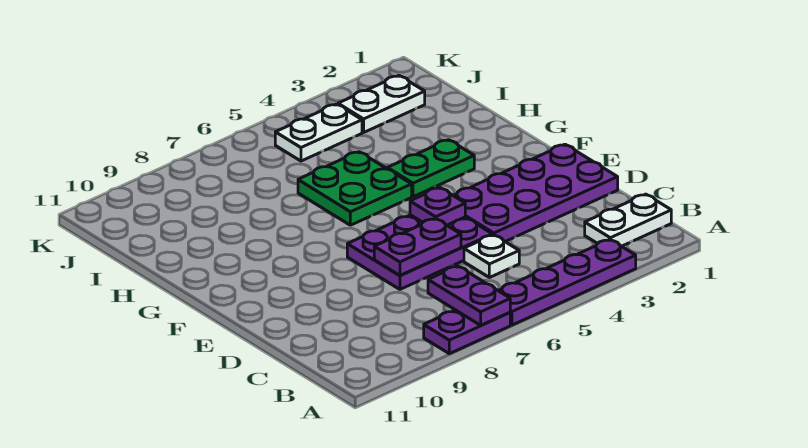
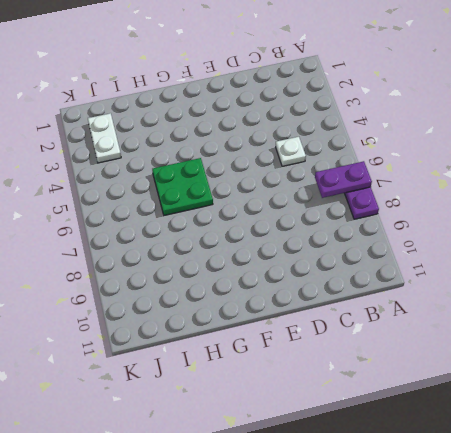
none -> purple plate A3:A6 level 1
none -> white plate B1:B2 level 1
none -> purple plate D1:E4 level 1

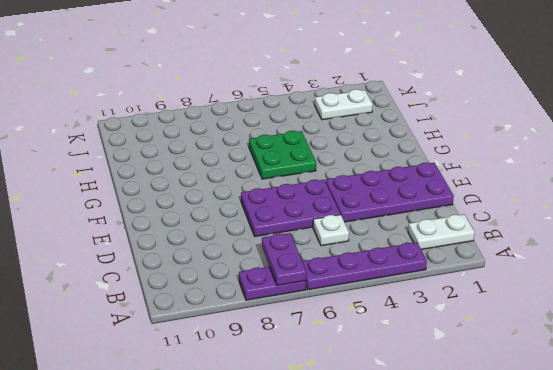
none -> green plate G3:G4 level 1
none -> white plate J4:J5 level 1
none -> purple plate D6:D7 level 2

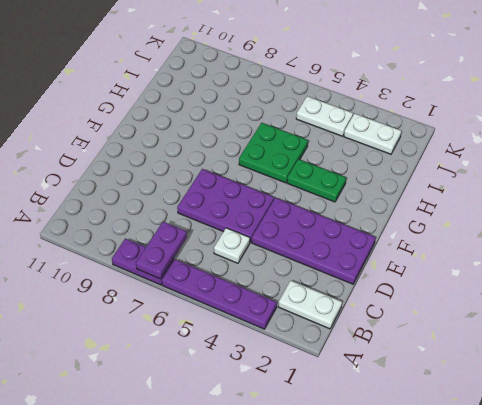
none -> purple plate D6:D7 level 2
none -> purple plate E5 level 2

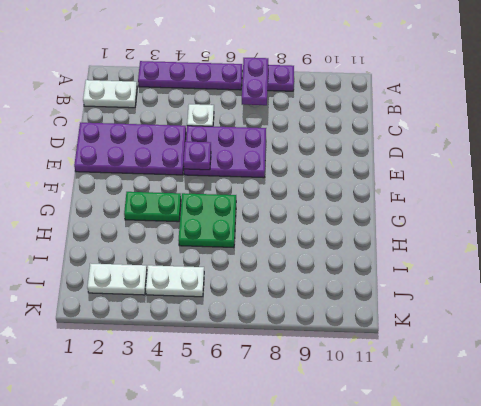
none -> purple plate D6:D7 level 2

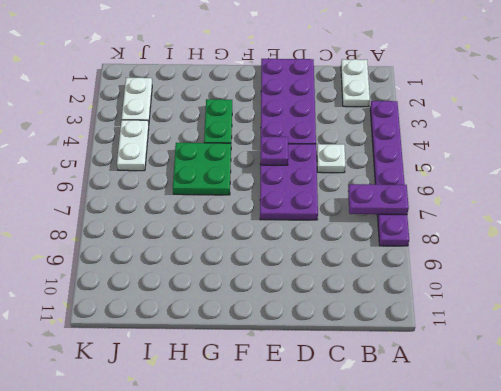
none -> purple plate D6:D7 level 2

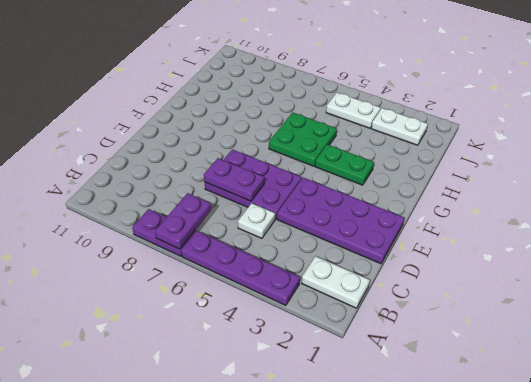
none -> purple plate E5 level 2

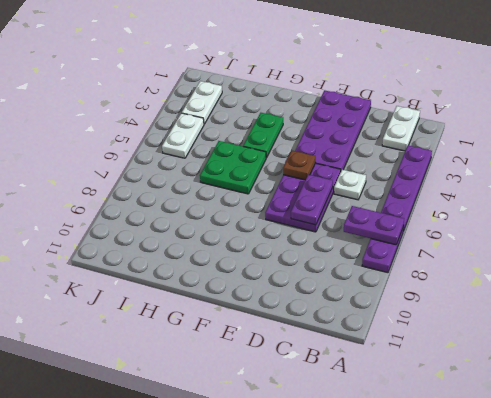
brown plate E5 level 2 -> purple plate E5 level 2

